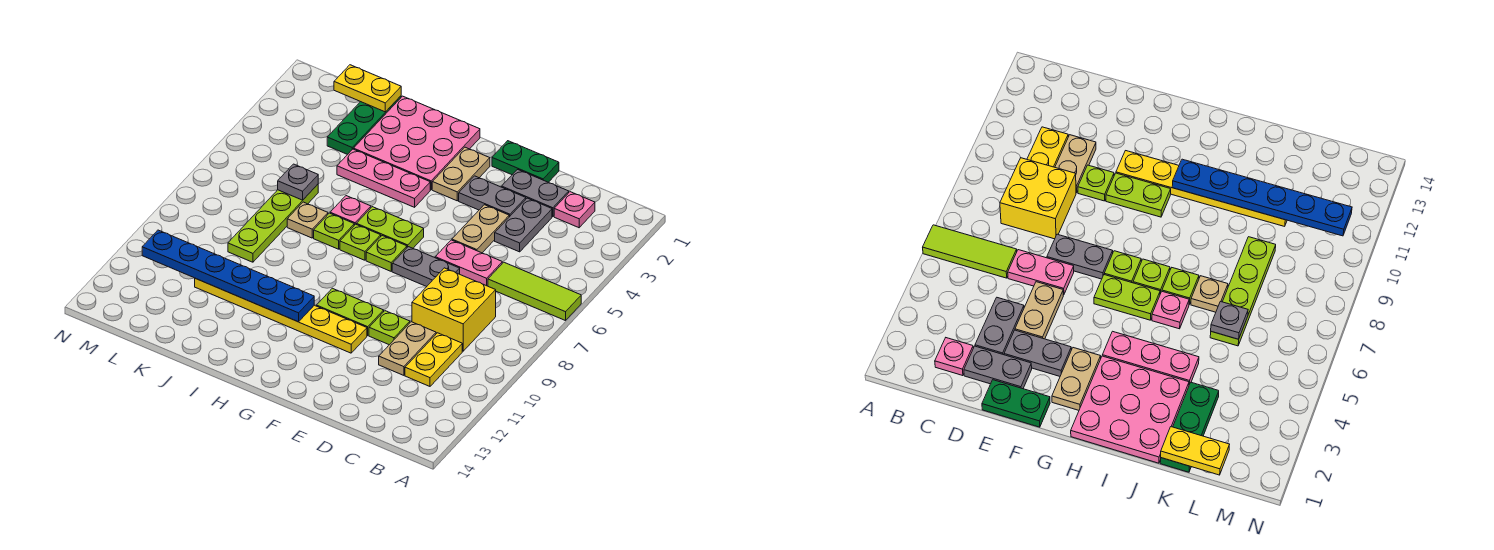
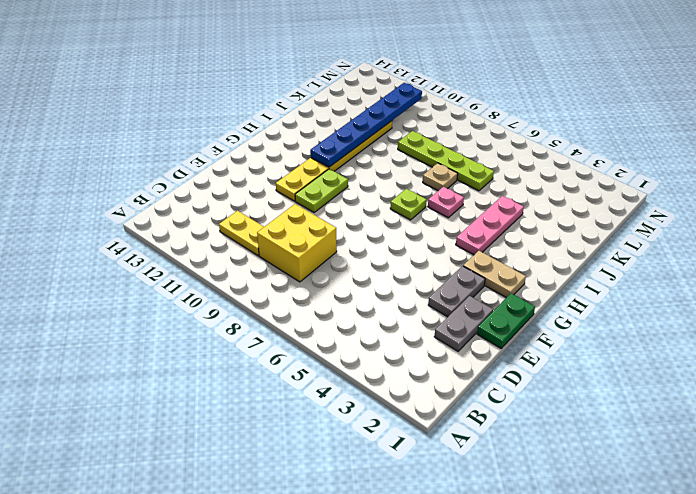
none -> lime tile A6:C6 level 1
none -> pink plate C2 level 1
none -> grey plate D3:D4 level 1

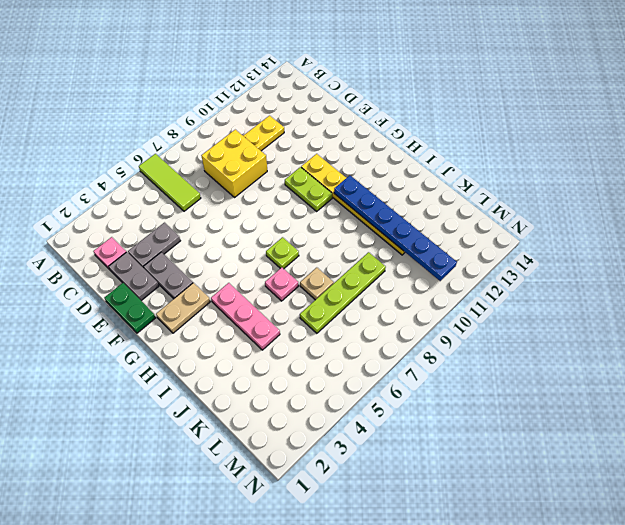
none -> pink plate D6:E6 level 1
none -> tan plate D10:D11 level 1
none -> tan plate E4:E5 level 1

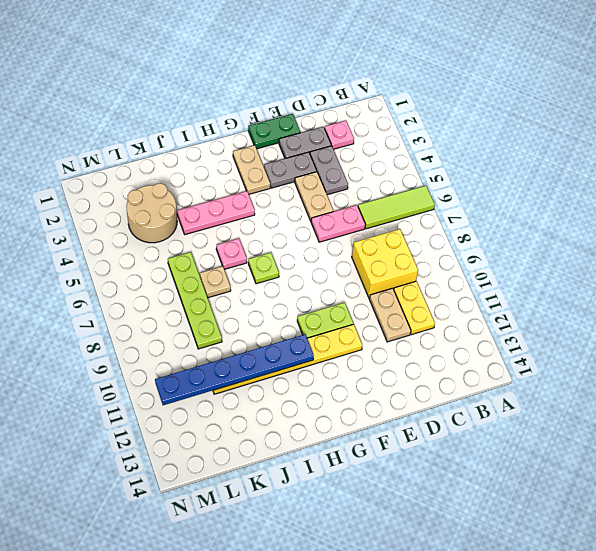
tan round brick K3:L4 level 1 -> green plate K1:K3 level 1
none -> grey plate E7:F7 level 1
none -> lime plate E10 level 1
none -> lime plate G6:H6 level 1

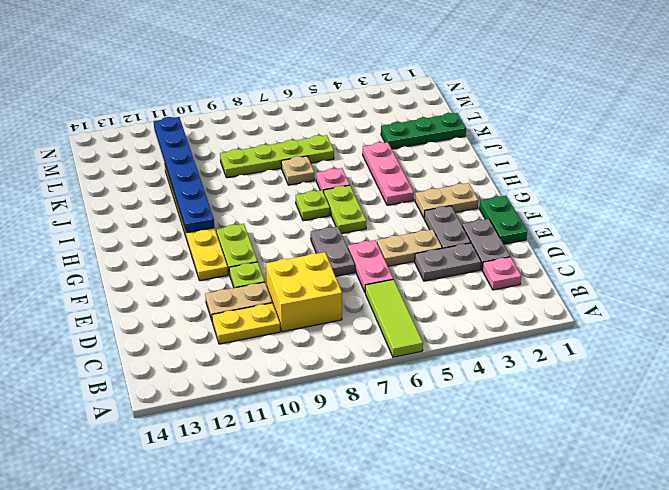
none -> lime plate G7 level 1
none -> pink plate H1:J3 level 1
none -> lime plate I7 level 1

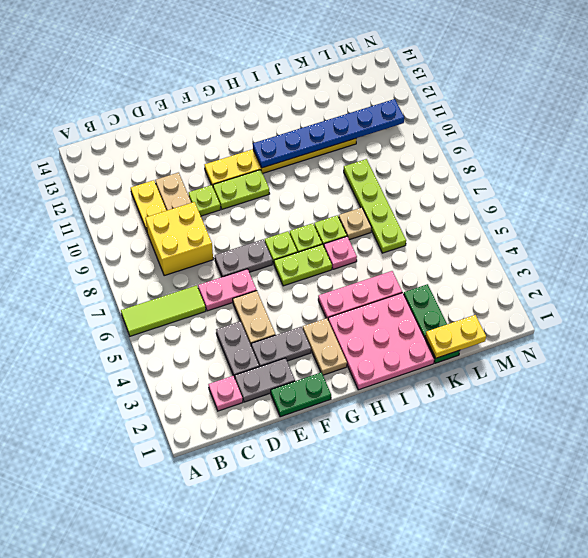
none -> grey plate K6 level 2

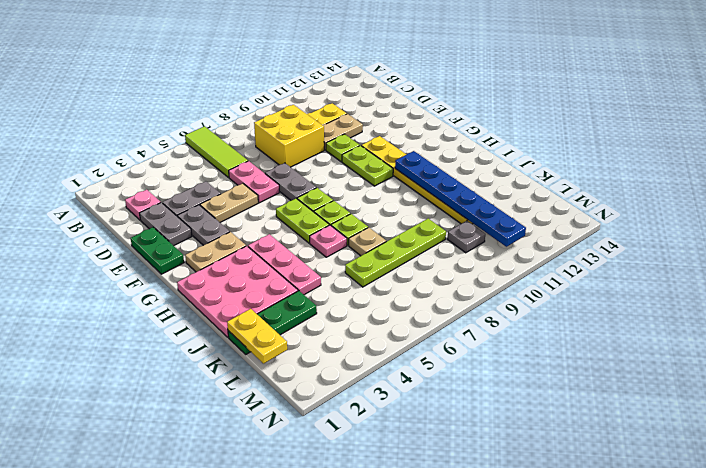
grey plate L10 level 1 -> grey plate K6 level 2

